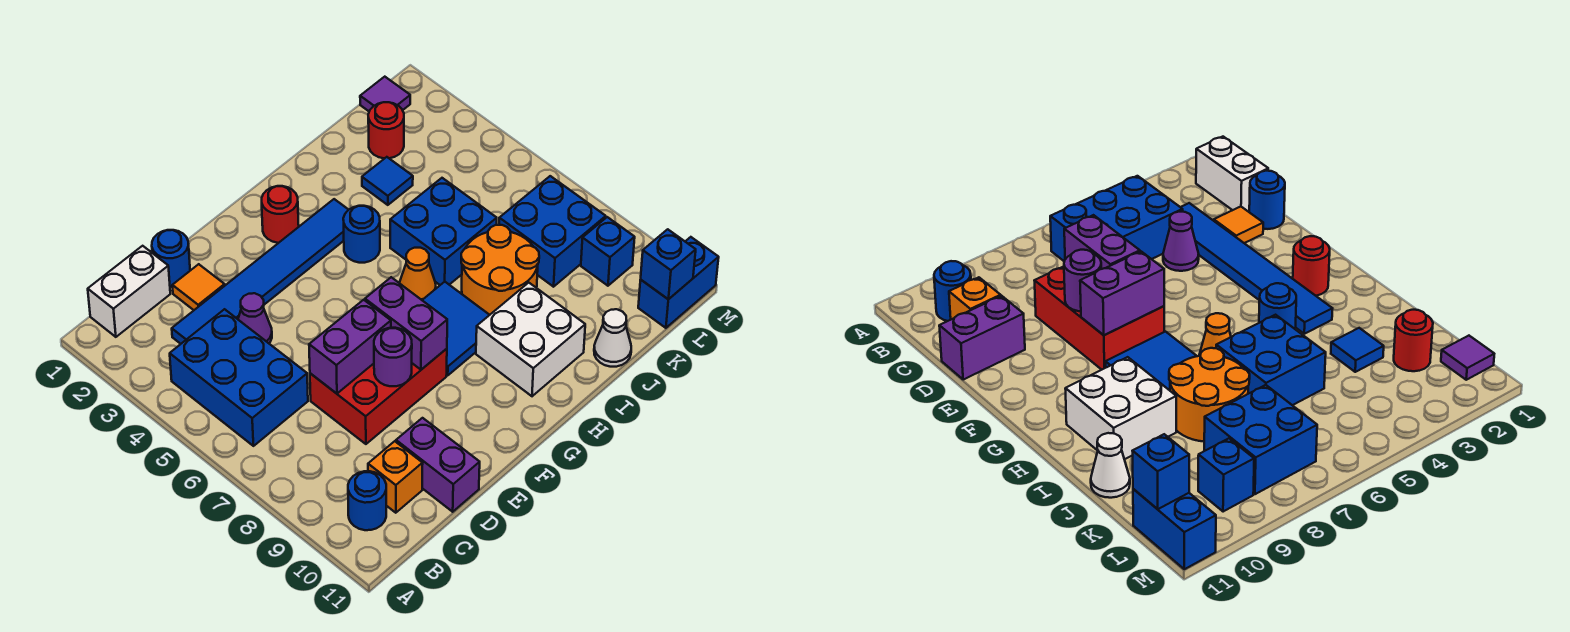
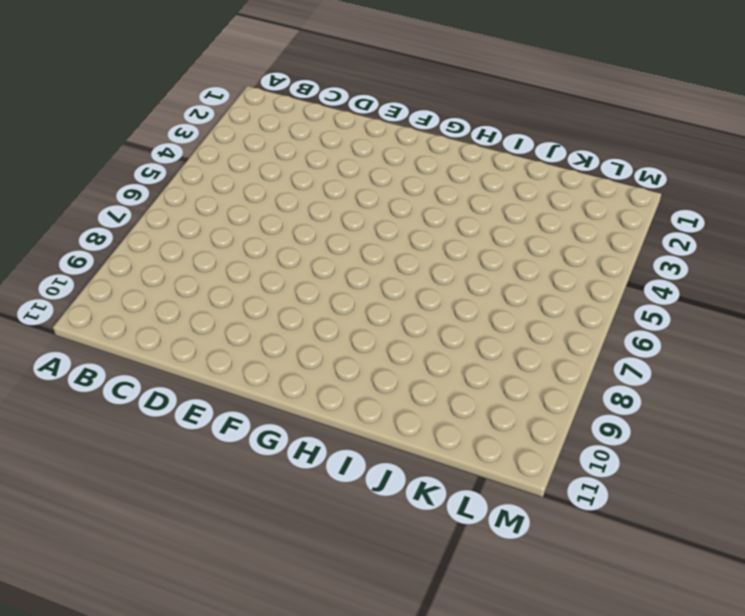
none -> white brick B1:C1 level 1
none -> blue brick B4:C6 level 1
none -> blue round brick B10 level 1

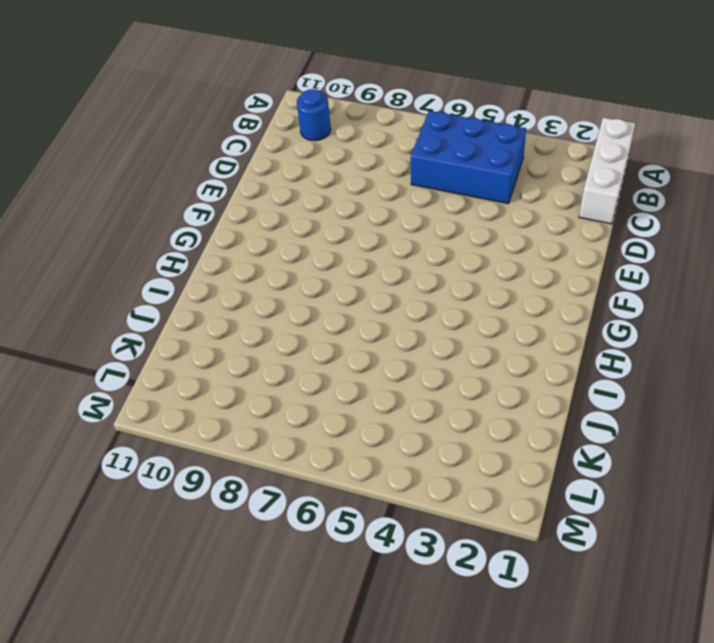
white brick A1:C1 level 1 -> white brick B1:C1 level 1
none -> blue tile C3:H3 level 1
none -> orange brick C10 level 1
none -> blue round brick D1 level 1

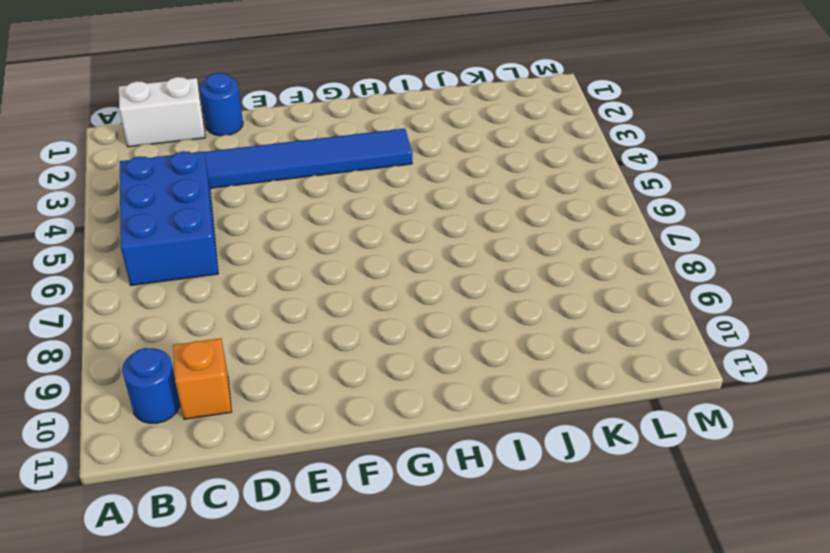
none -> orange tile D2 level 1
none -> purple cone D4 level 1
none -> red brick D7:F8 level 1

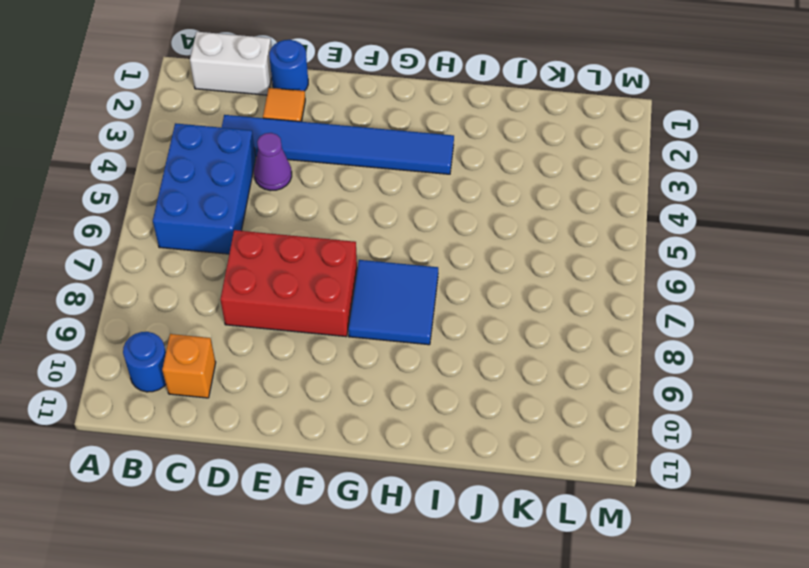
none -> purple brick D10:D11 level 1
none -> red round brick G2 level 1
none -> blue round brick H4 level 1

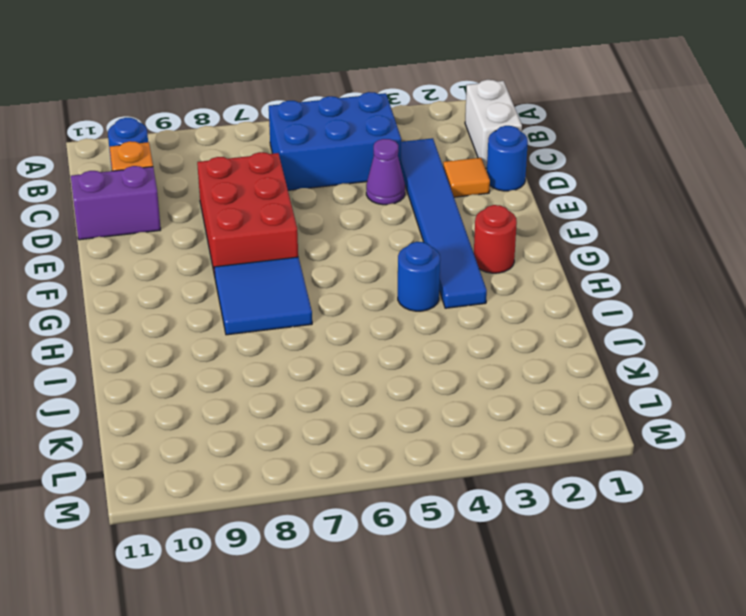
none -> orange cone H6 level 1
none -> white brick H9:I10 level 1
none -> blue brick I5:J6 level 1

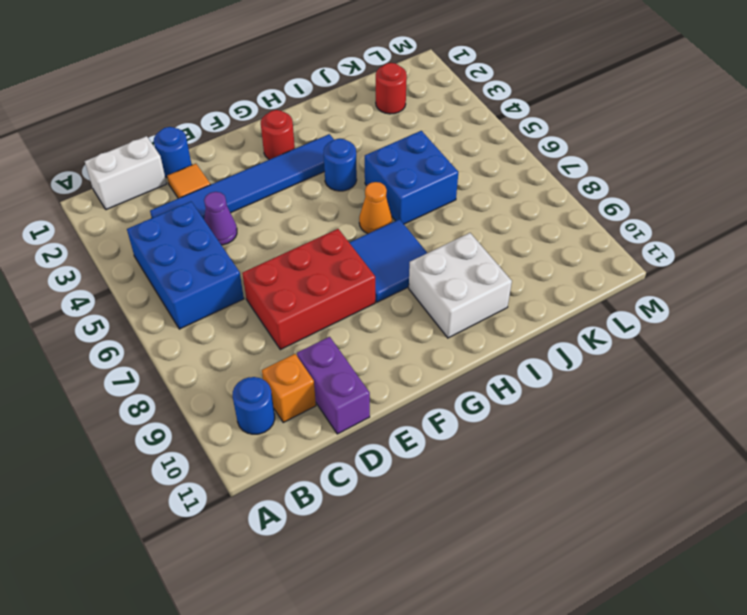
none -> orange round brick I7:J8 level 1
none -> blue tile J3 level 1
none -> white cone J11 level 1

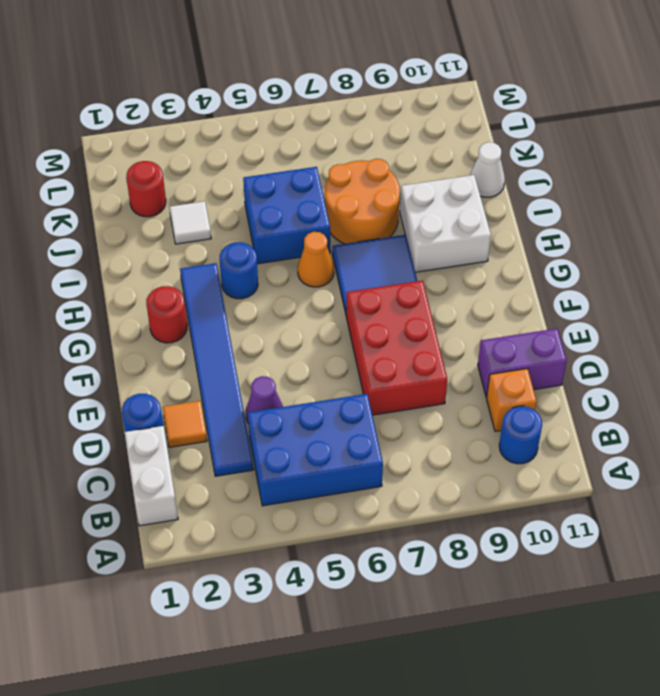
white tile J3 level 1 -> blue tile J3 level 1
none -> blue brick K7:L8 level 1
none -> purple tile L1 level 1
none -> blue brick L9 level 1

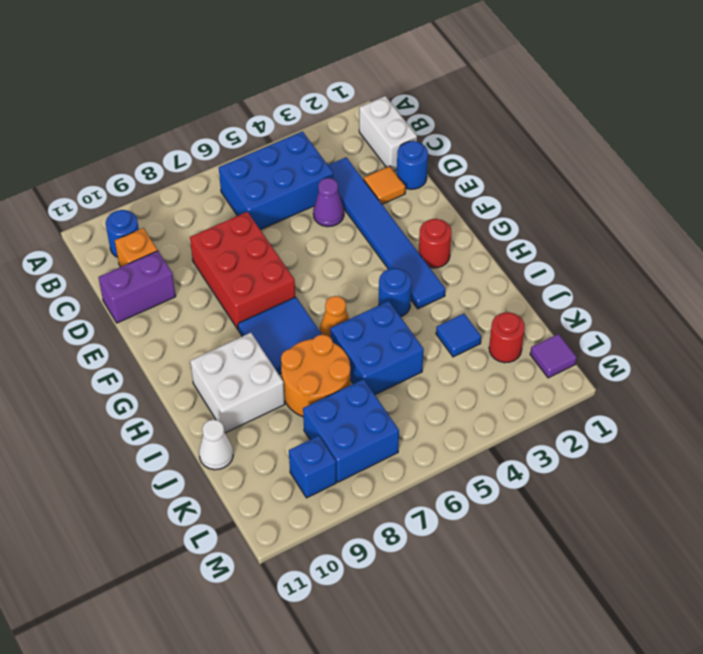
none -> blue brick L11:M11 level 1
none -> purple brick D7:E7 level 2
none -> purple round brick E8 level 2

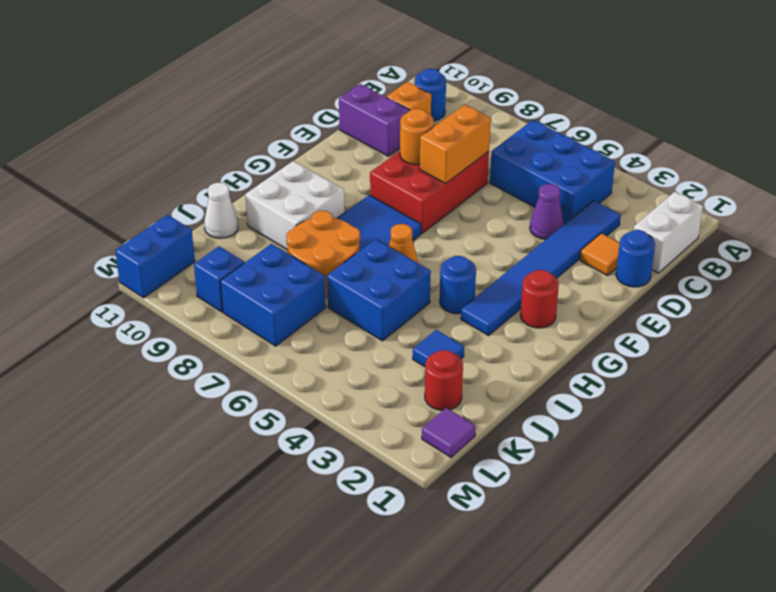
orange brick D7:E7 level 2 -> purple brick D7:E7 level 2
orange round brick E8 level 2 -> purple round brick E8 level 2
none -> purple brick F7:F8 level 2
none -> blue brick L11 level 2

